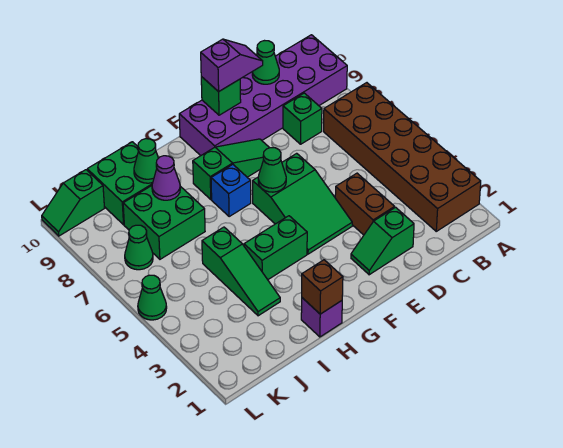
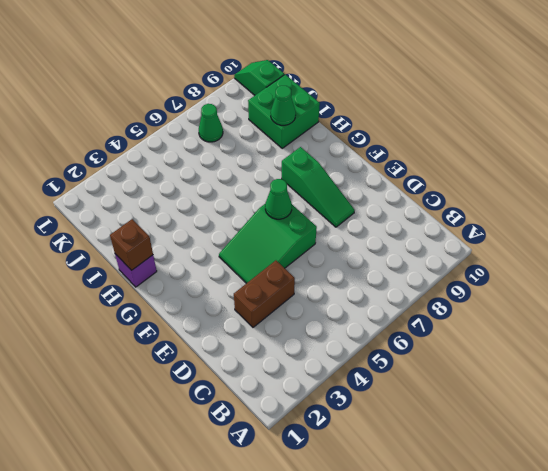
none -> brown brick A2:B7 level 1
none -> purple brick A9:F10 level 1
none -> green brick C8 level 1

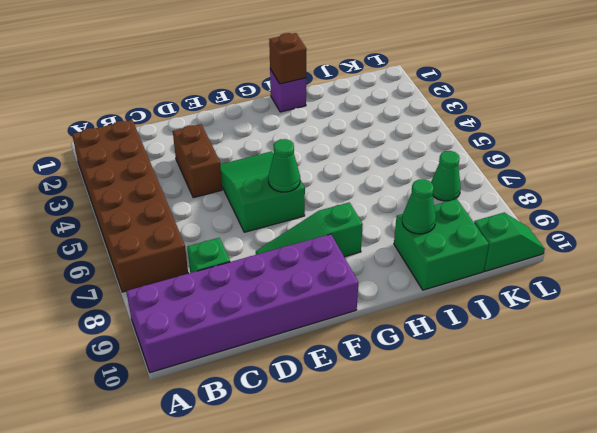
none -> green slope D2:E2 level 1 top D
none -> green brick G4:H4 level 1
none -> blue brick G7 level 1

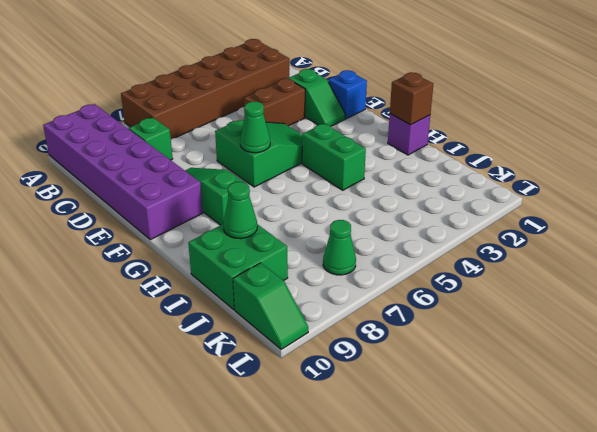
blue brick E1 level 1 -> blue brick G7 level 1
none -> green slope I3:I5 level 1 top 5
none -> green brick I7:J8 level 1
none -> green cone L5 level 1

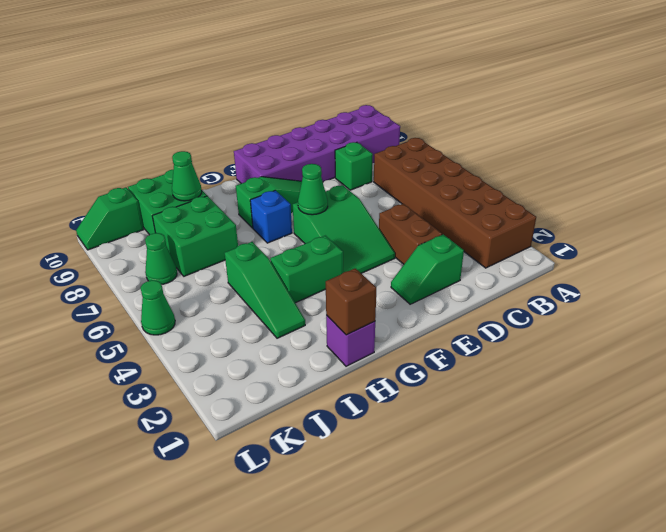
none -> green cone C10 level 2
none -> green brick E10 level 2
none -> purple cone I8 level 2

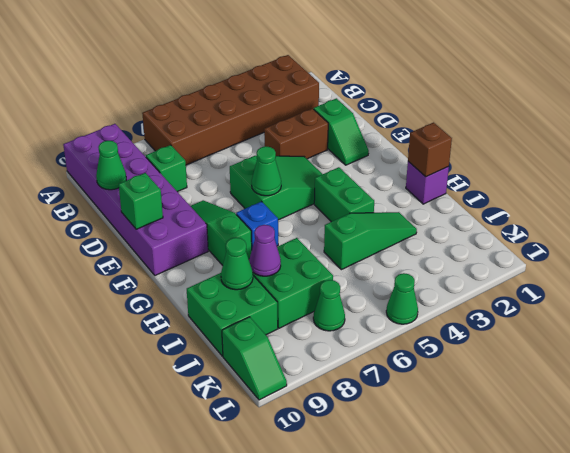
none -> purple slope D10:E10 level 3 top E

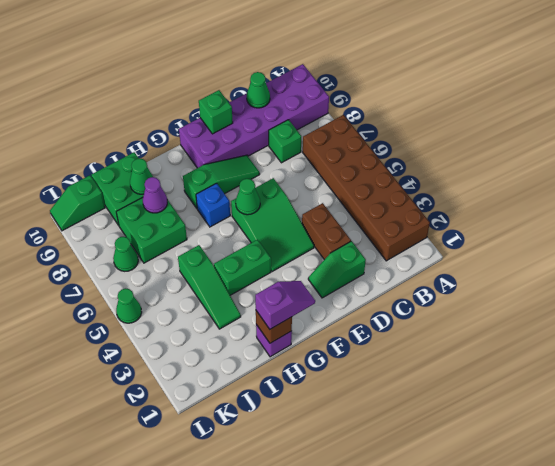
purple slope G1:H1 level 3 top H -> purple slope D10:E10 level 3 top E

